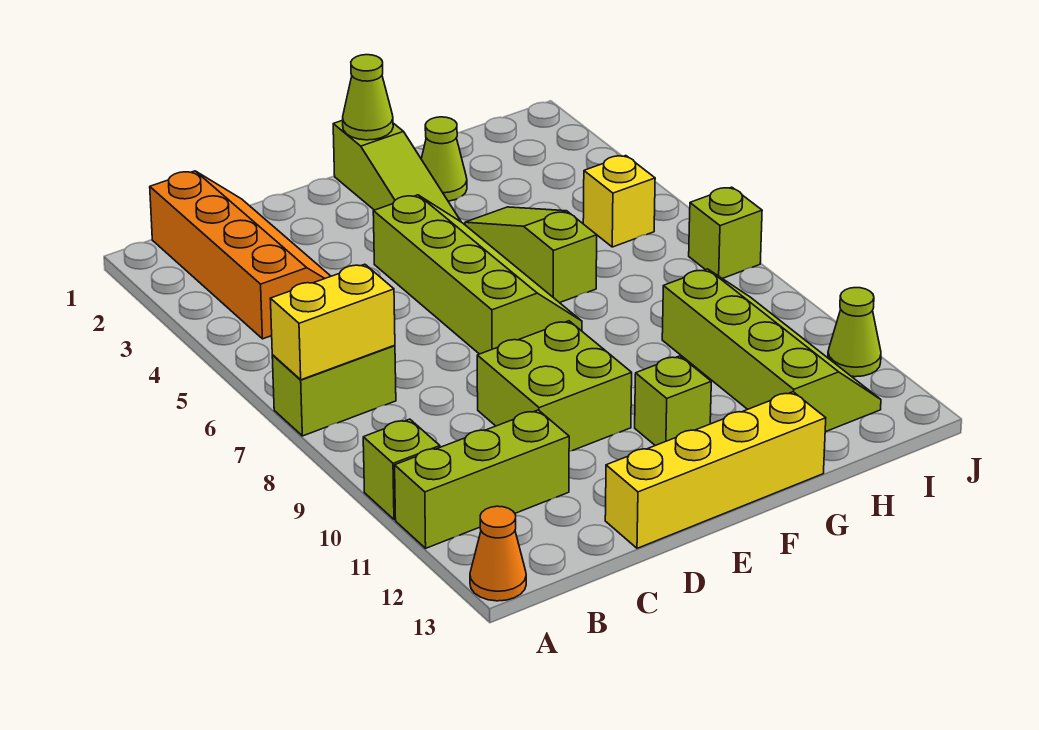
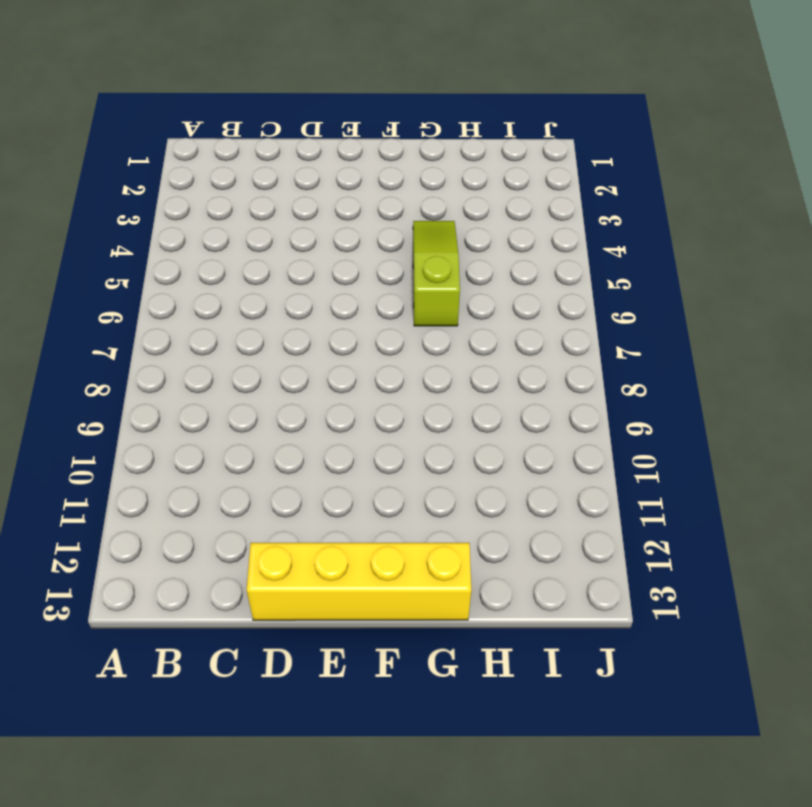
none -> lime brick A7:B7 level 1
none -> lime brick A10 level 1
none -> lime brick A11:C11 level 1

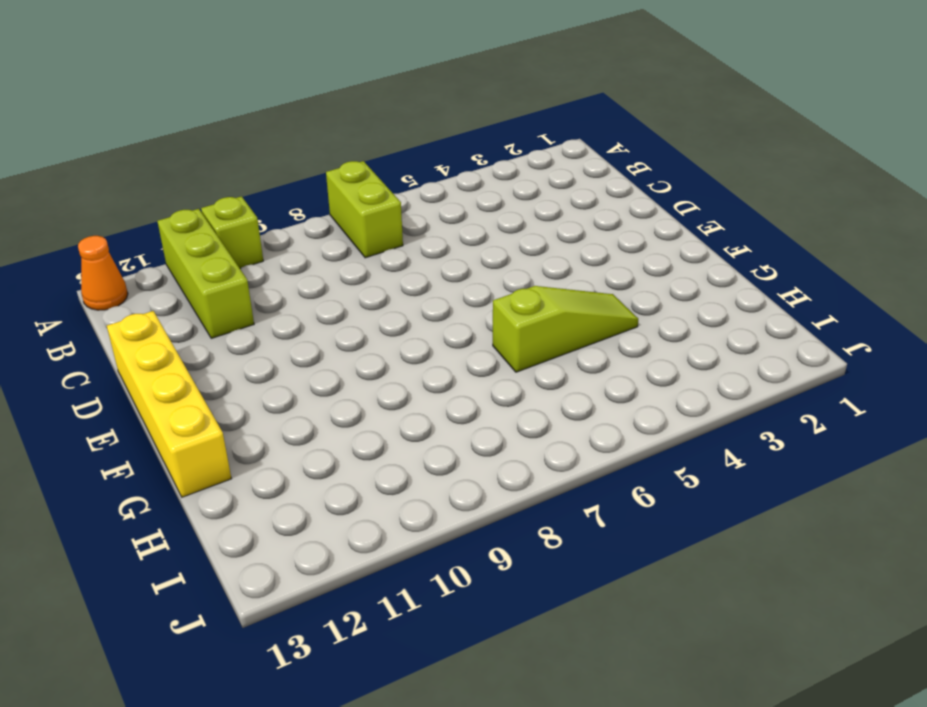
none -> orange slope B1:C4 level 1 top B
none -> lime brick D9:E10 level 1
none -> lime slope E4:F7 level 1 top E

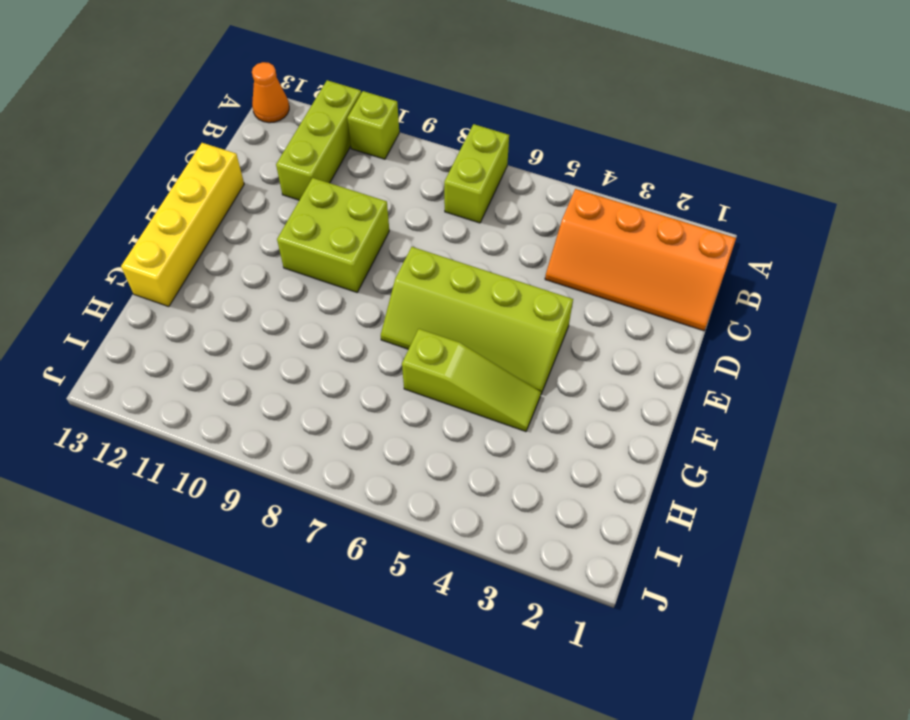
none -> lime slope F1:F3 level 1 top 1
none -> lime brick F11 level 1
none -> lime cone G2 level 1

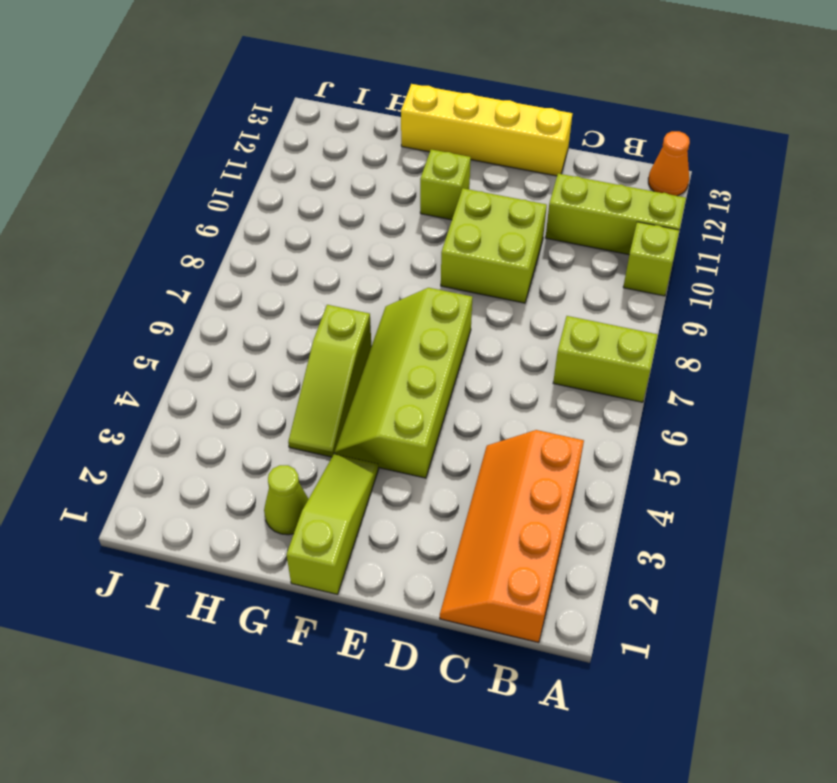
none -> lime slope H9:I12 level 1 top H
none -> yellow brick I5 level 1
none -> lime brick J7 level 1

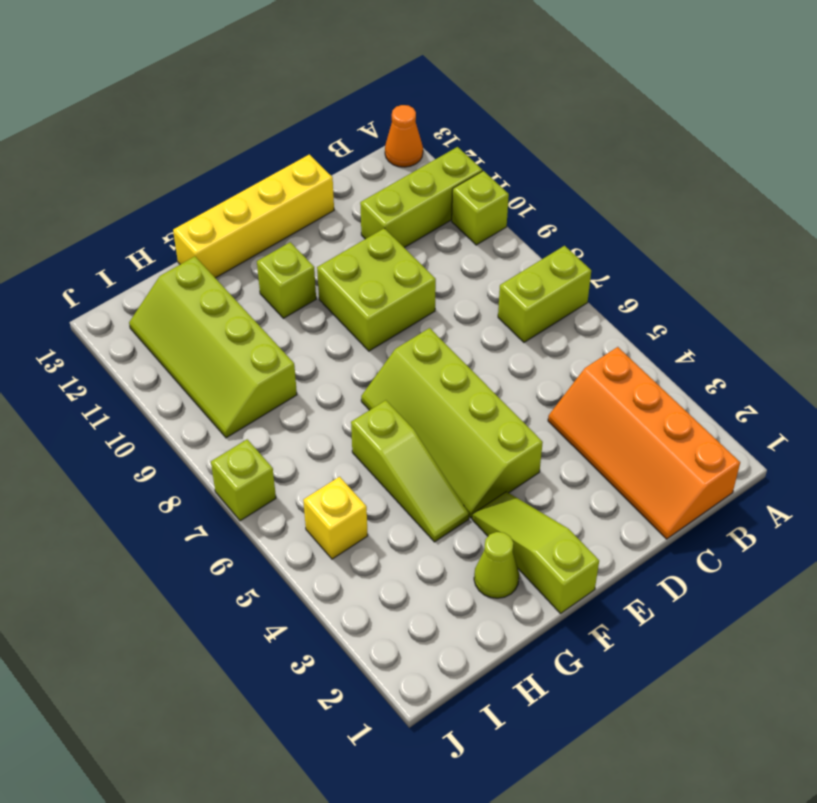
none -> lime cone J11 level 1
none -> yellow brick A7:B7 level 2
none -> lime cone F1 level 2

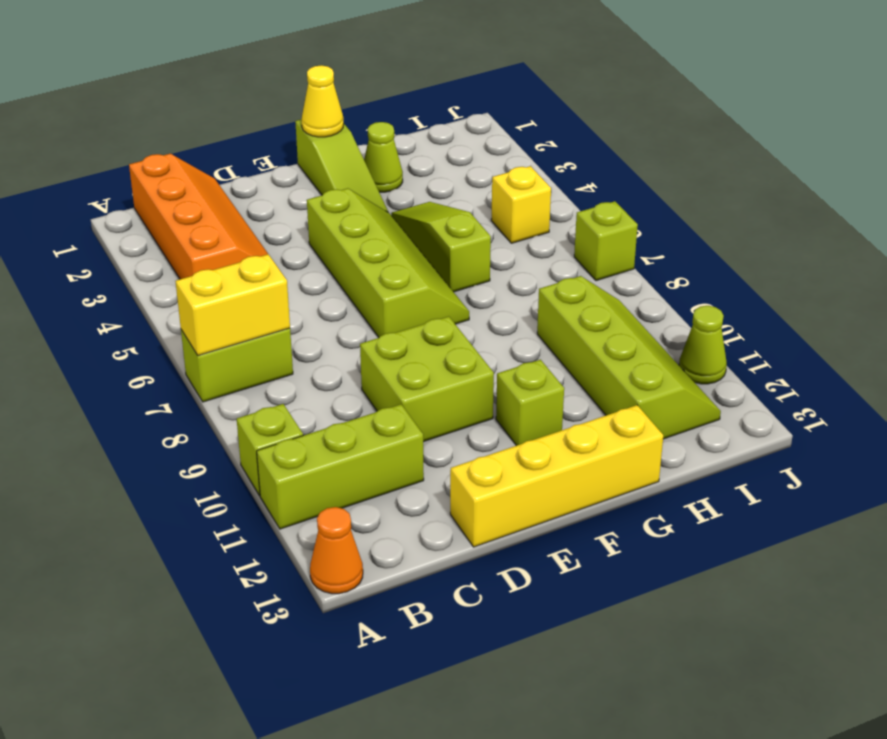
yellow cone F1 level 2 -> lime cone F1 level 2

